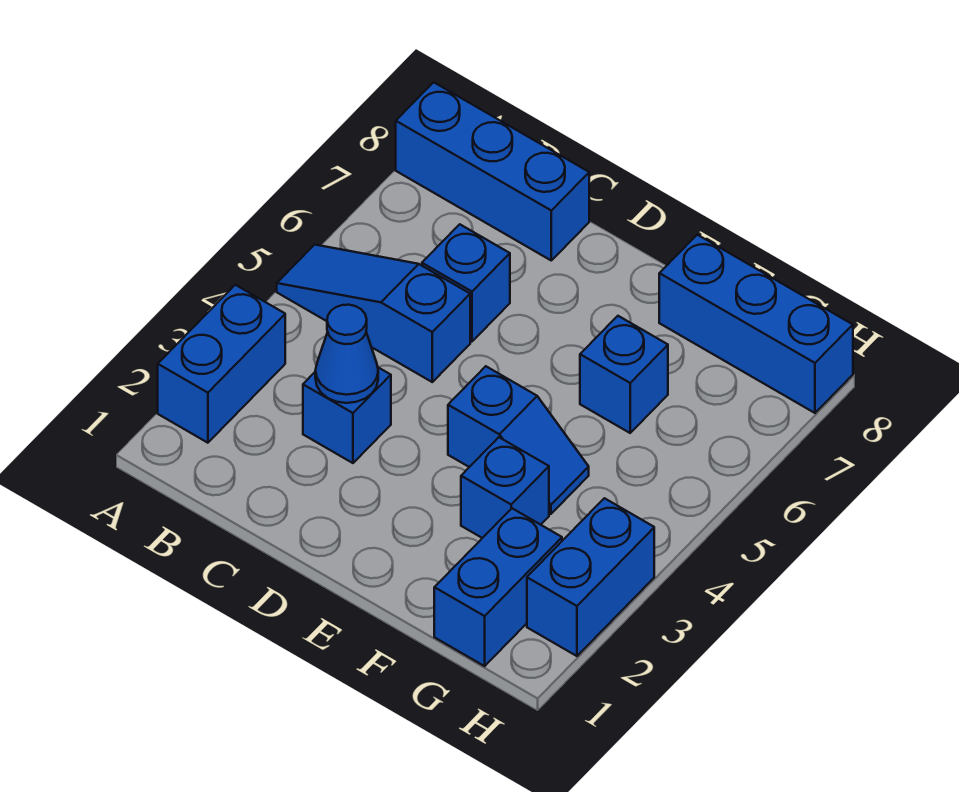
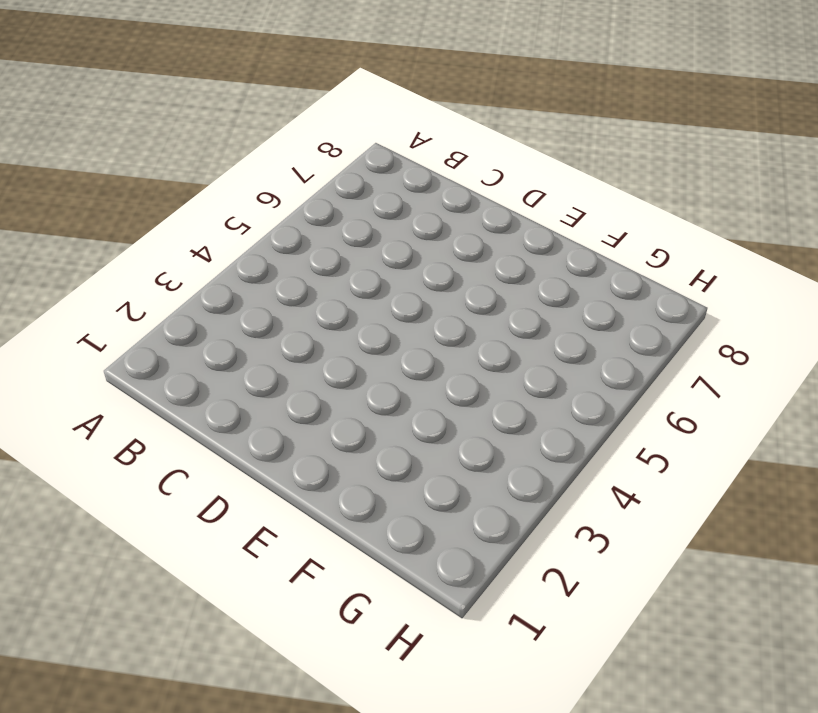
none -> blue brick A2:A3 level 1
none -> blue slope A5:C5 level 1 top C
none -> blue brick A8:C8 level 1

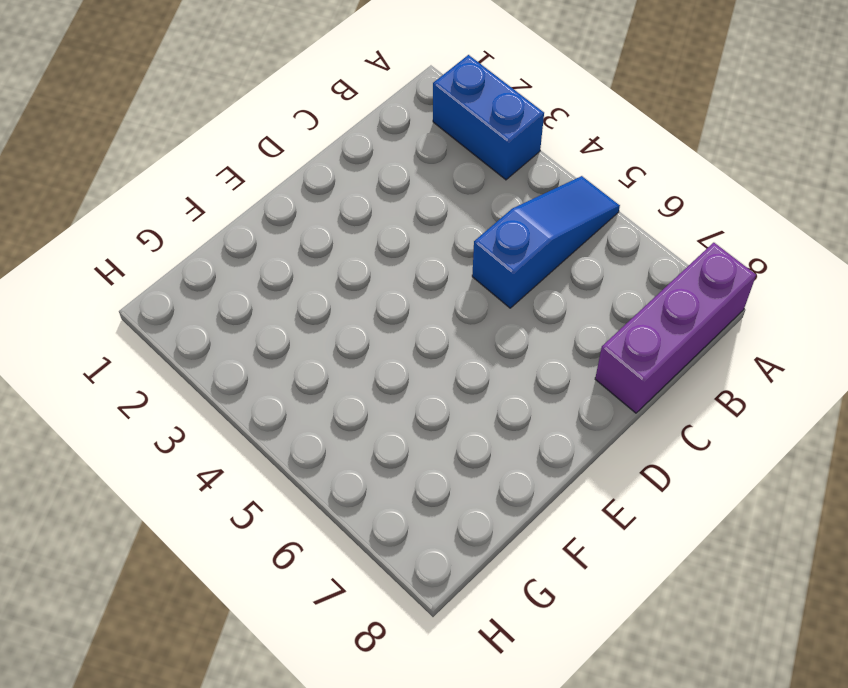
purple brick A8:C8 level 1 -> blue brick A8:C8 level 1
none -> blue brick C3 level 1
none -> blue brick C6 level 1
none -> blue slope E4:F4 level 1 top E

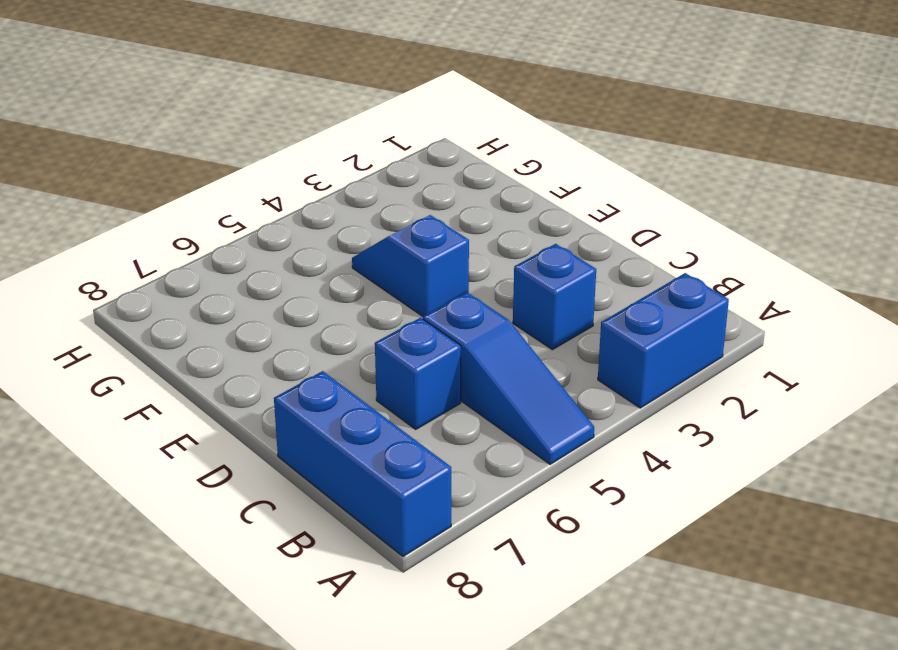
none -> blue brick F3 level 1
none -> blue brick F6 level 1
none -> blue brick F8:H8 level 1

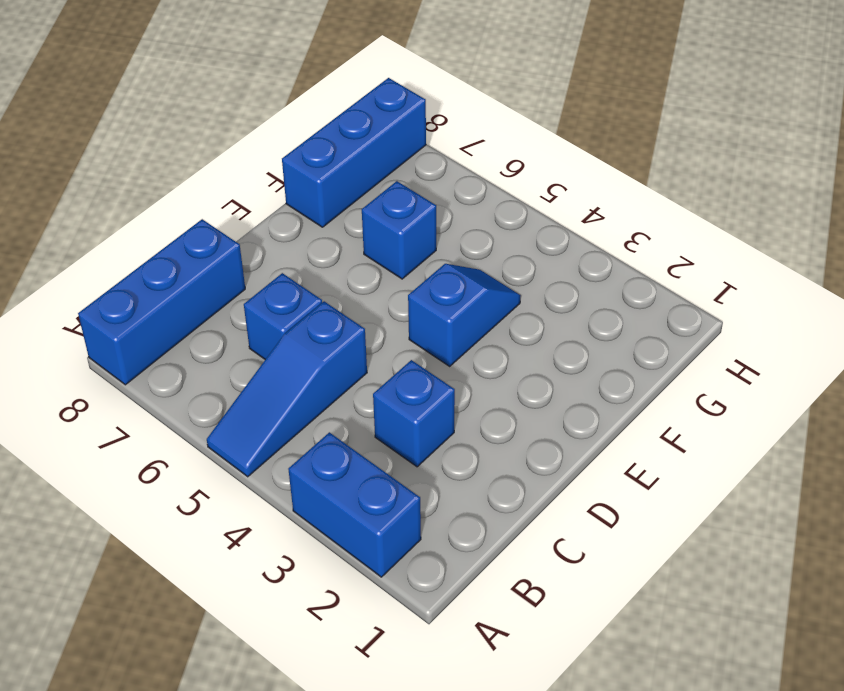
none -> blue brick F3 level 1
none -> blue brick G1:G2 level 1
none -> blue brick H2:H3 level 1

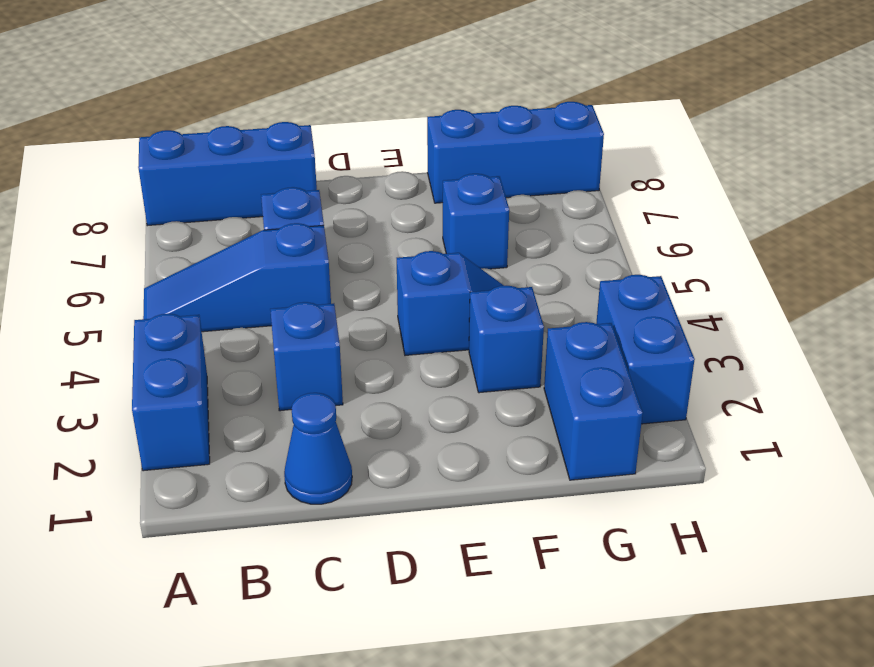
blue cone C1 level 1 -> blue cone C3 level 2

